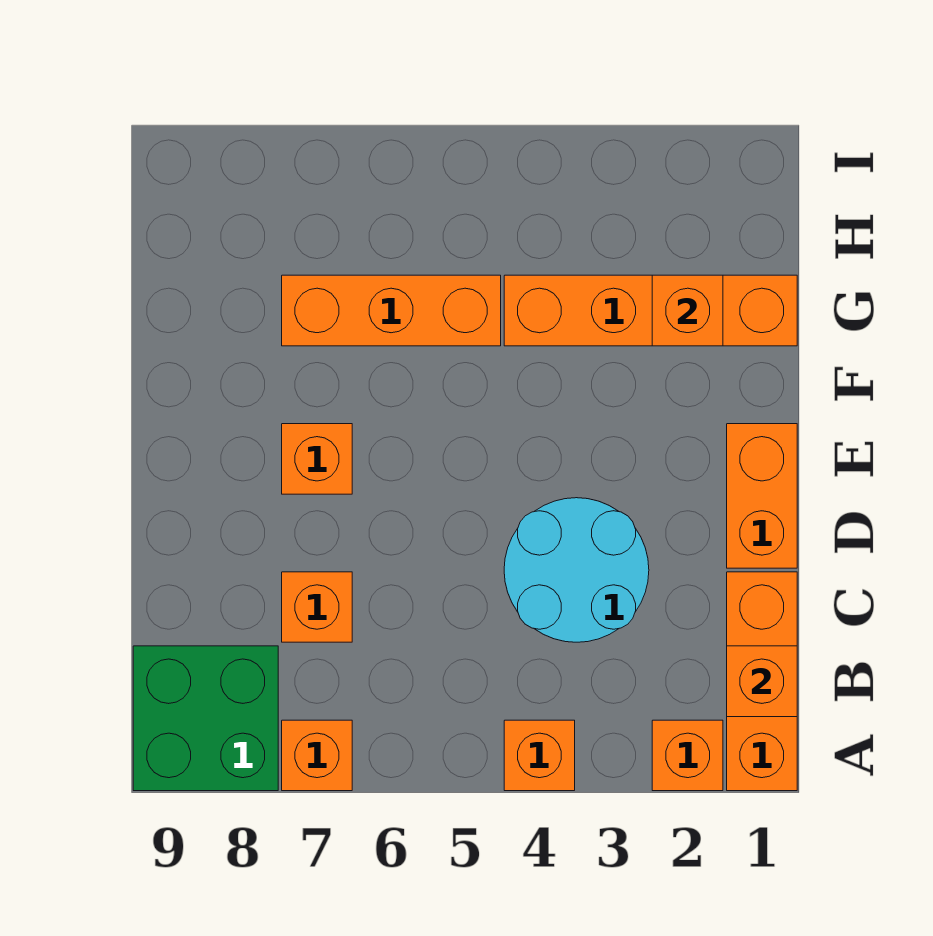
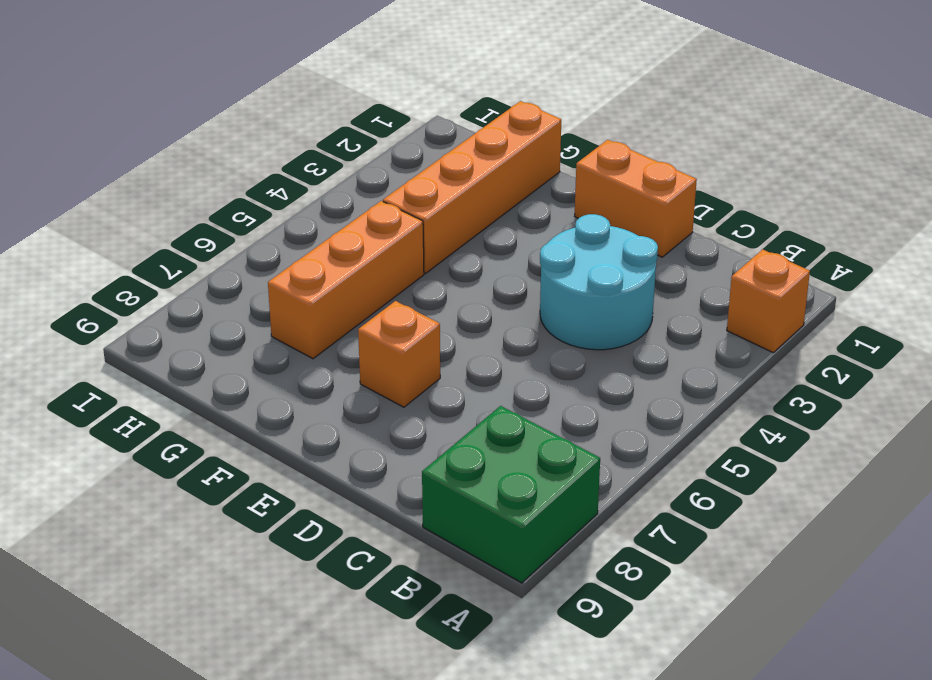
none -> orange brick A1:C1 level 1
none -> orange brick A4 level 1
none -> orange brick A7 level 1

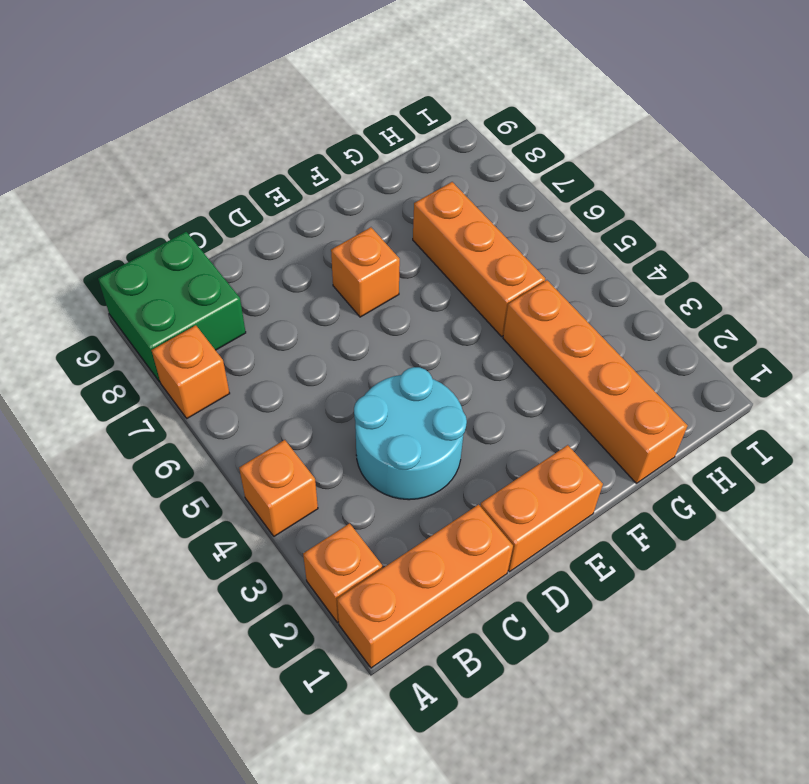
none -> orange brick C7 level 1
none -> orange brick B1 level 2
none -> orange brick G2 level 2

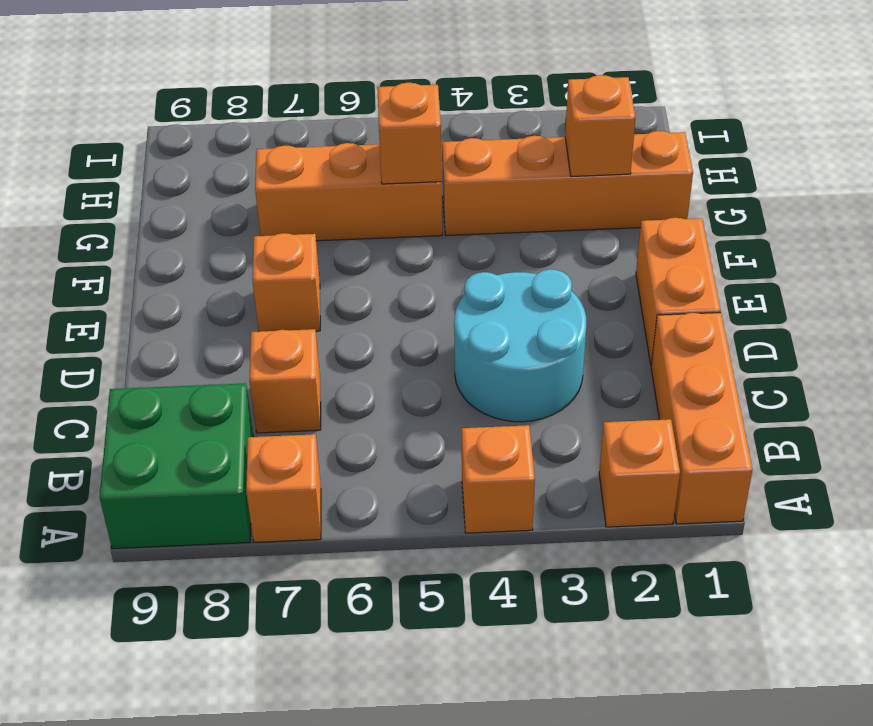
orange brick G5 level 2 -> orange brick B1 level 2

